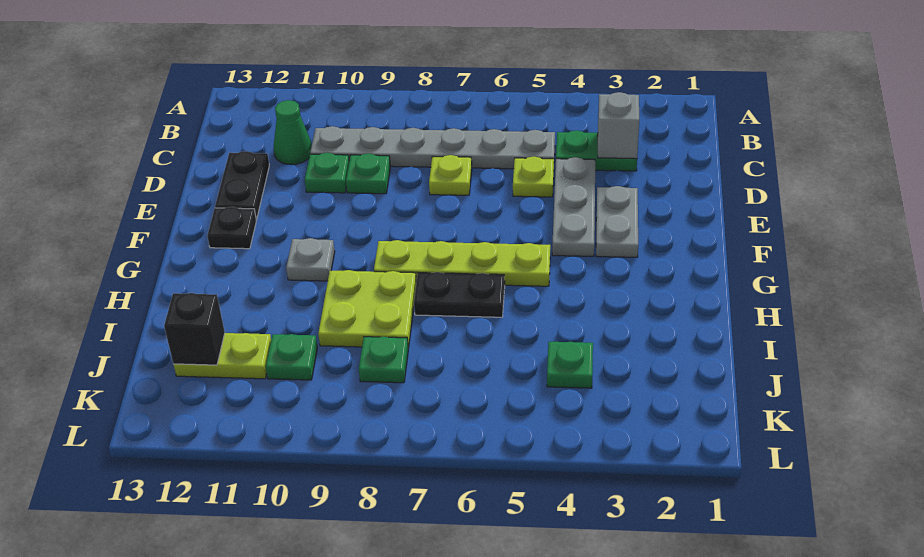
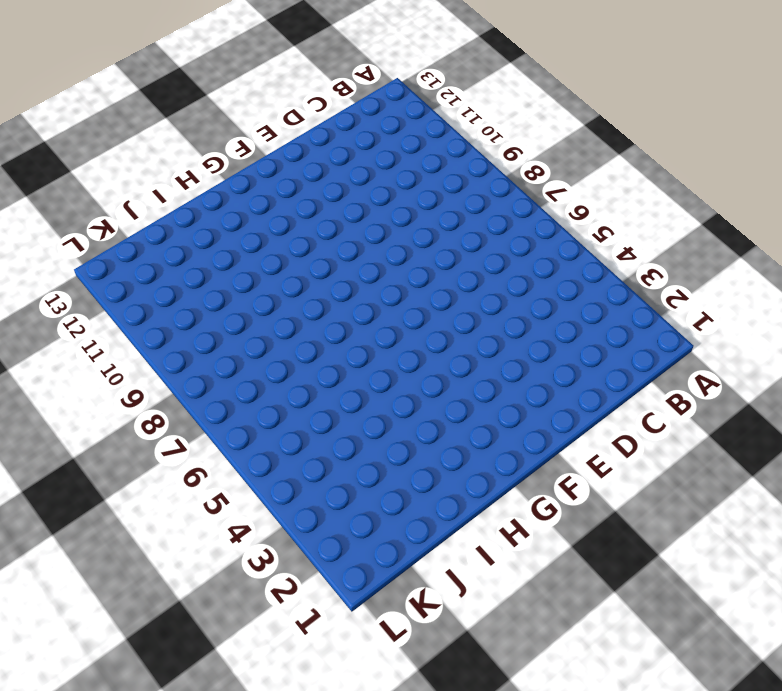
none -> green plate C3:C4 level 1
none -> grey plate C5:C10 level 1
none -> green cone C11 level 1

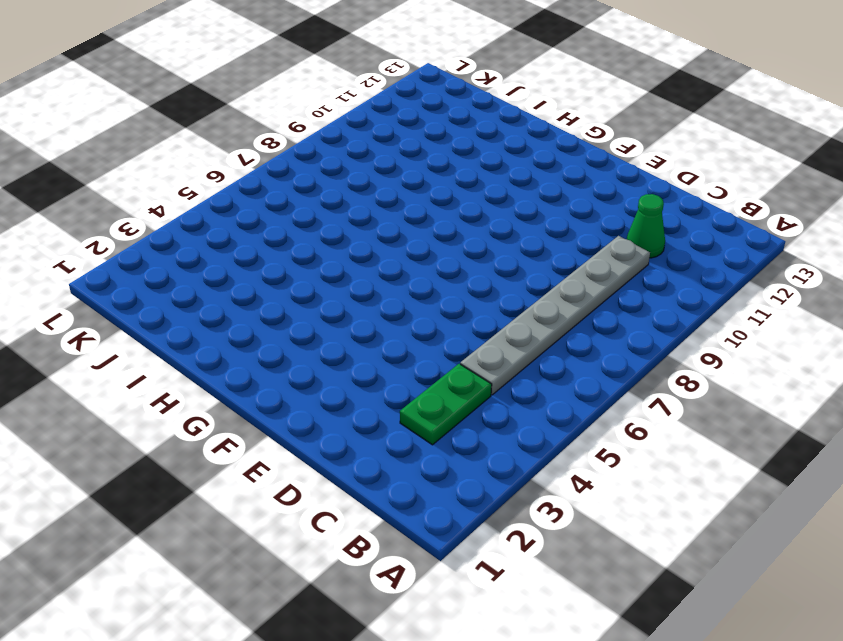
none -> grey plate D4:F4 level 1
none -> lime plate D5 level 1
none -> lime plate D7 level 1

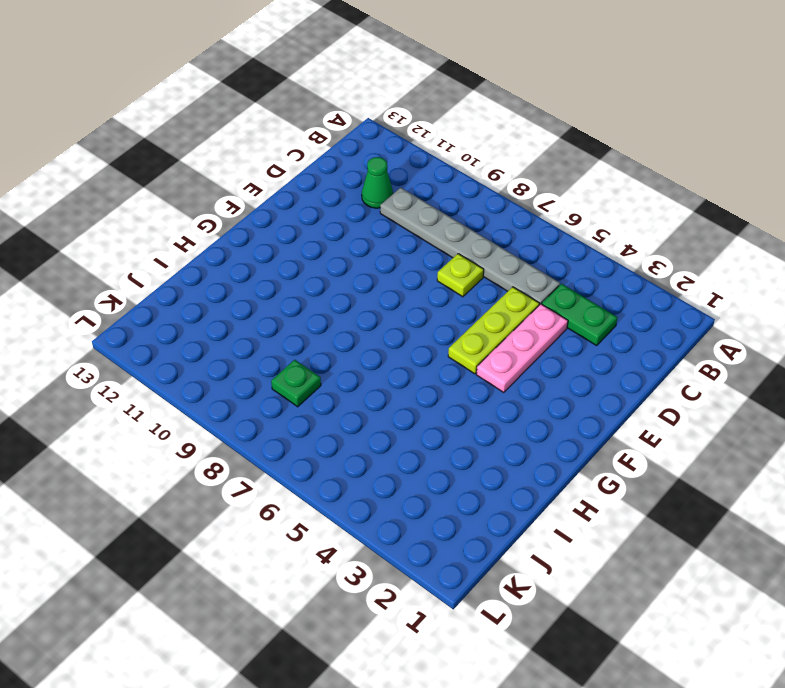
pink plate D4:F4 level 1 -> grey plate D4:F4 level 1
lime plate D5:F5 level 1 -> lime plate D5 level 1
none -> green plate D9 level 1
none -> green plate D10 level 1
none -> black plate D12:E12 level 1

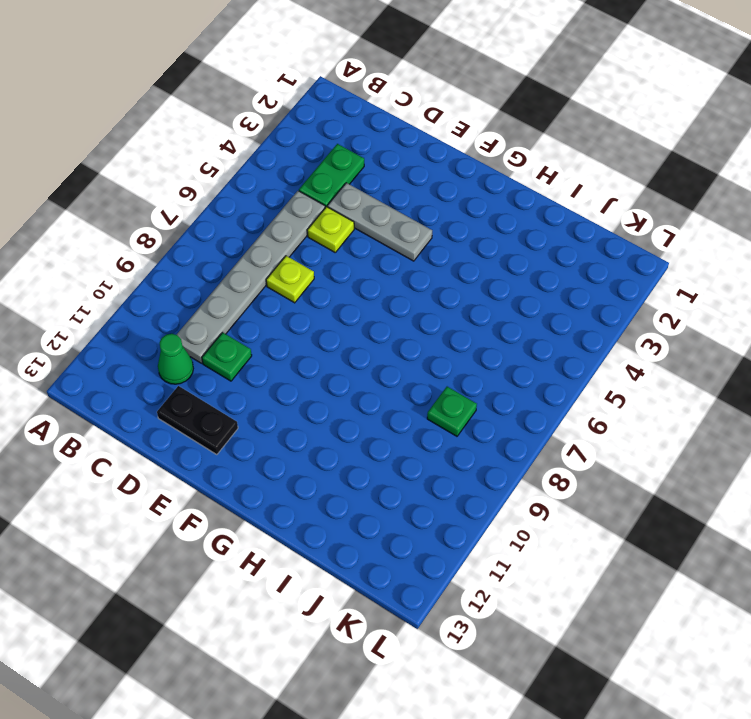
none -> green plate D9 level 1
none -> grey plate E3:F3 level 1
none -> black plate F12 level 1

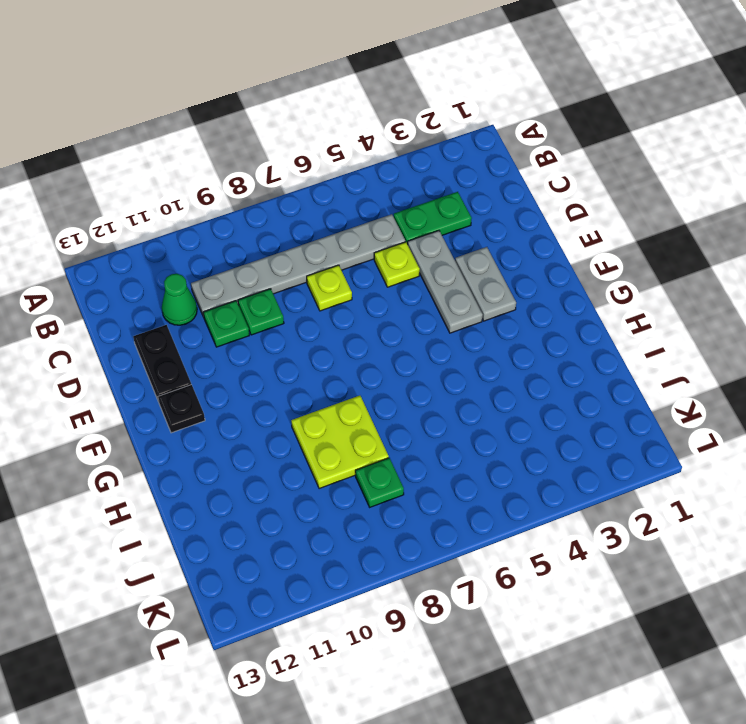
none -> lime plate G5:G8 level 1
none -> grey plate G10 level 1
none -> black plate H6:H7 level 1

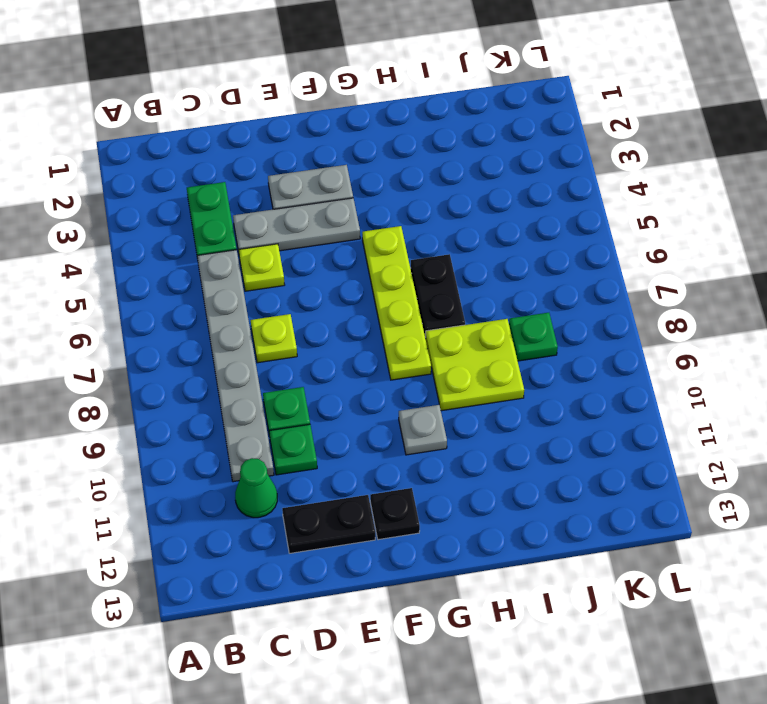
none -> green plate J4 level 1
none -> green plate J10 level 1
none -> lime plate J11:J12 level 1

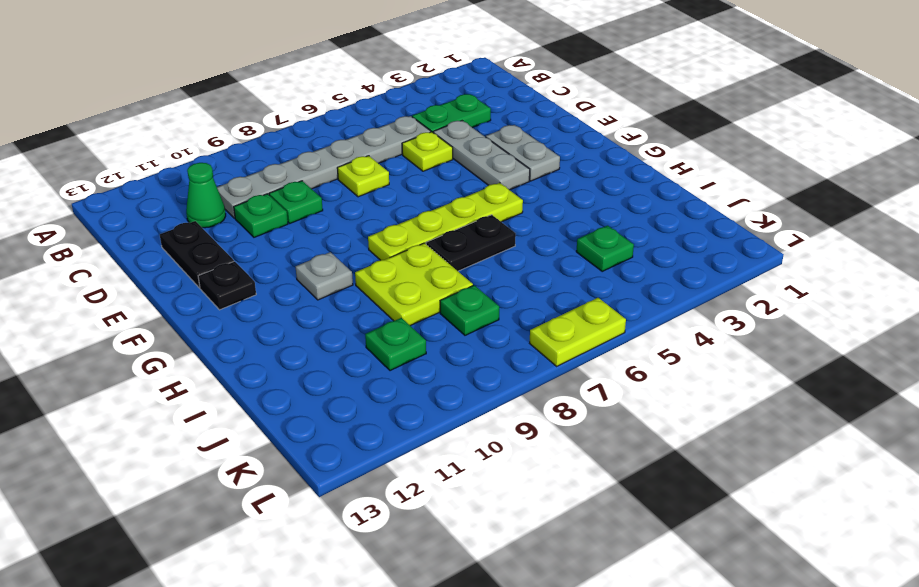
lime plate L6:L7 level 1 -> lime plate J11:J12 level 1
none -> grey brick C3 level 2
none -> black brick J12 level 2

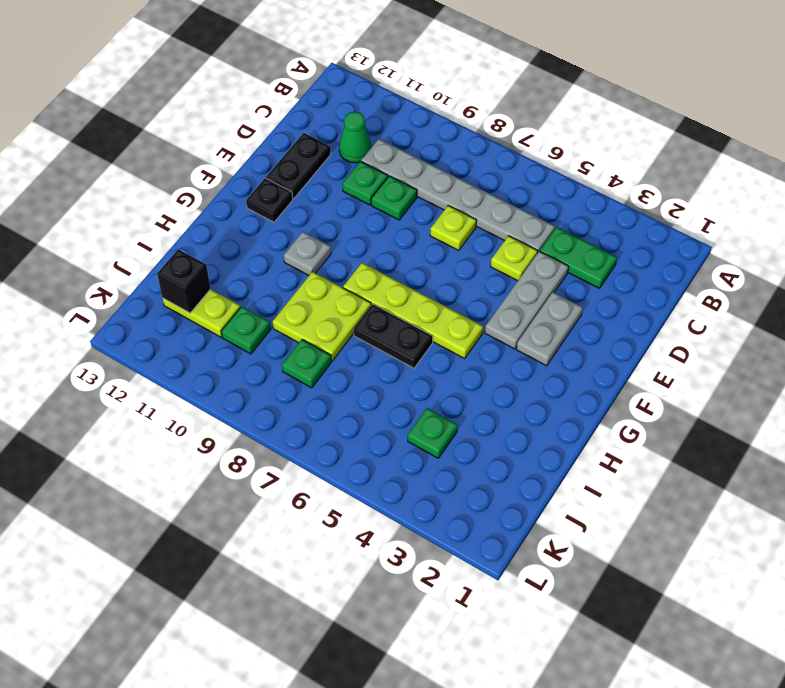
none -> grey brick C3 level 2

